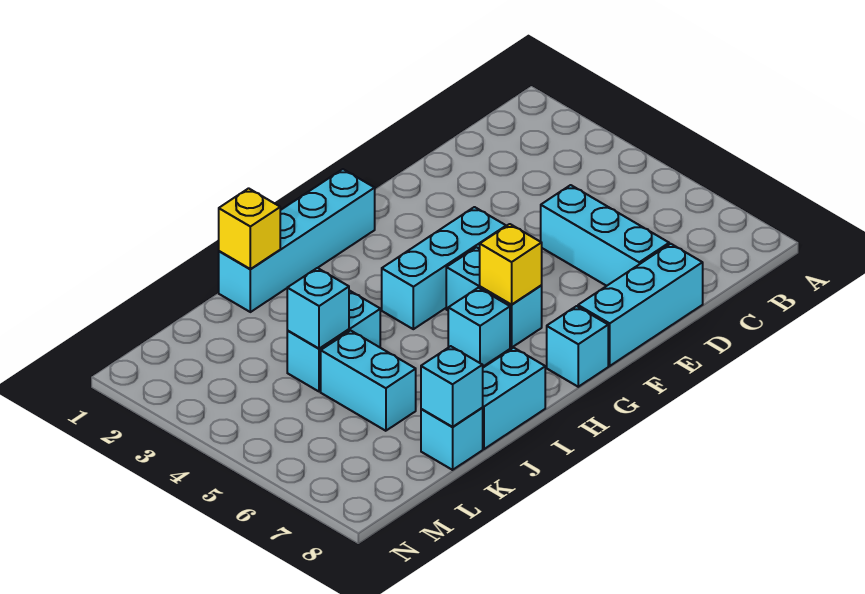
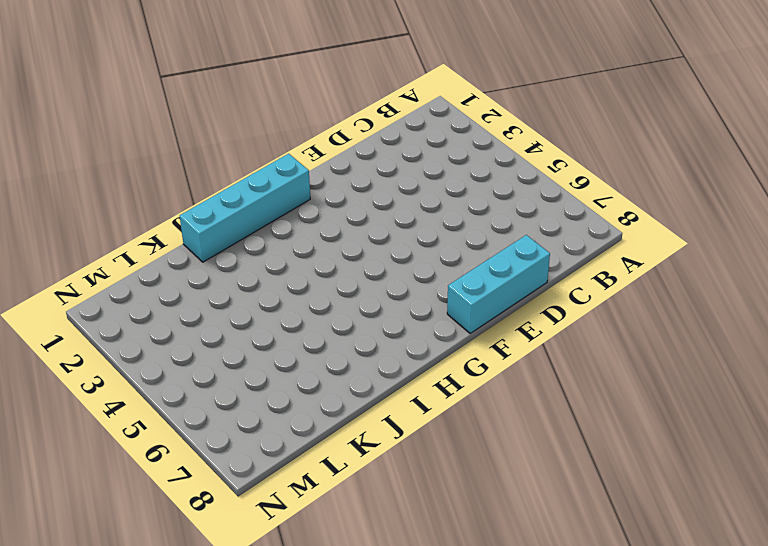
none -> cyan brick D5:D7 level 1
none -> cyan brick F4:H4 level 1
none -> cyan brick G5:G6 level 1

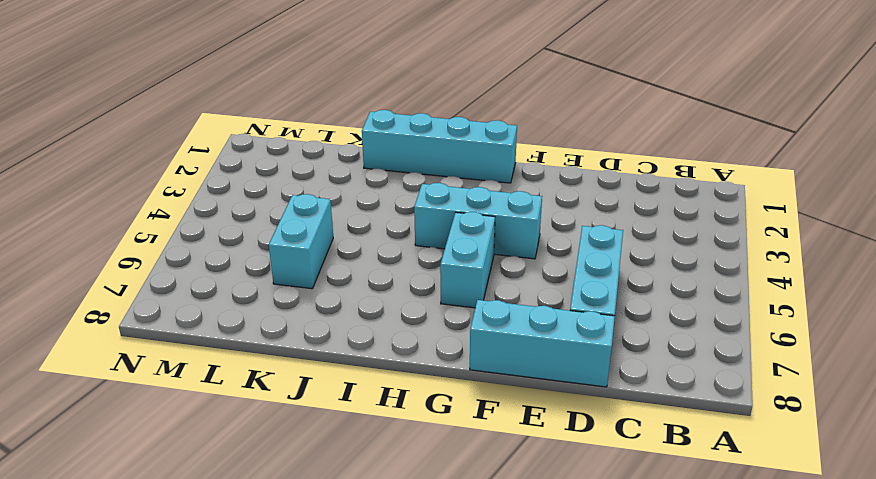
none -> cyan brick G8 level 1
none -> cyan brick H6 level 1
none -> cyan brick I8:J8 level 1

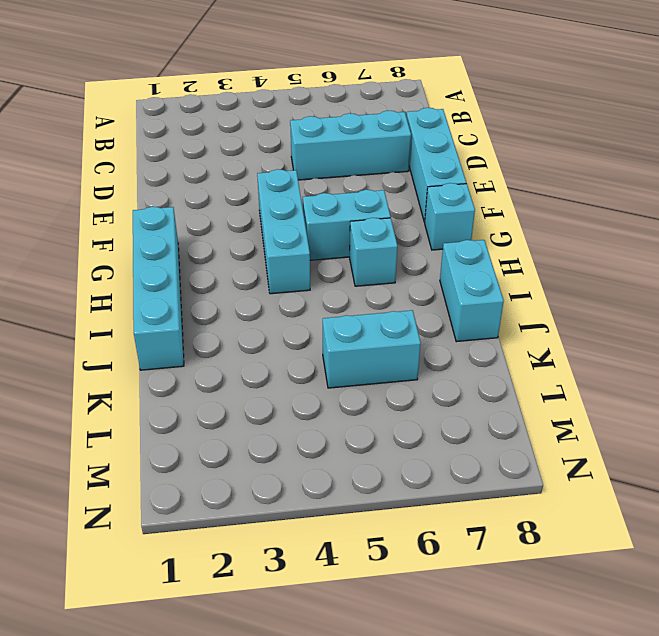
none -> cyan brick J4:K4 level 1
none -> cyan brick K8 level 1
none -> yellow brick G6 level 2

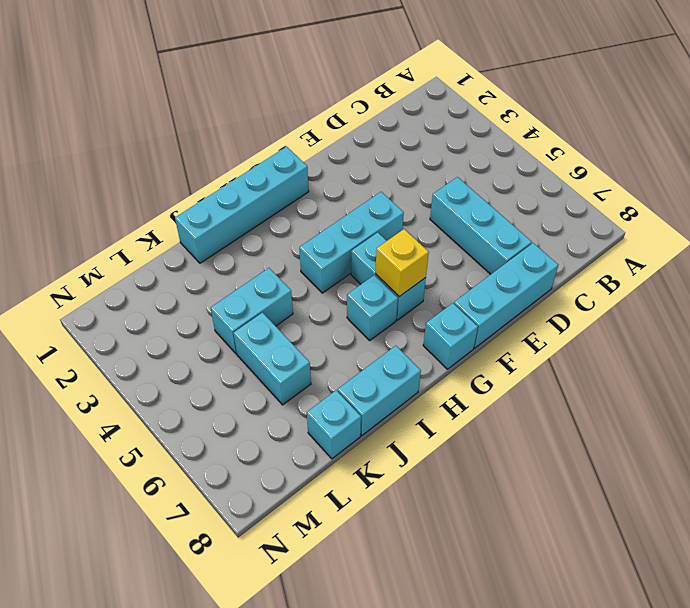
none -> yellow brick J1 level 2
none -> cyan brick K4 level 2
none -> cyan brick K8 level 2

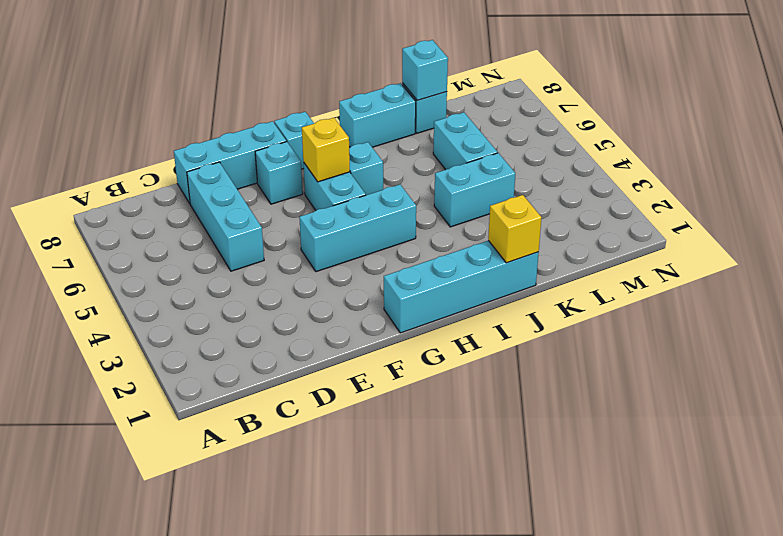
cyan brick F7 level 1 -> cyan brick K4 level 2

